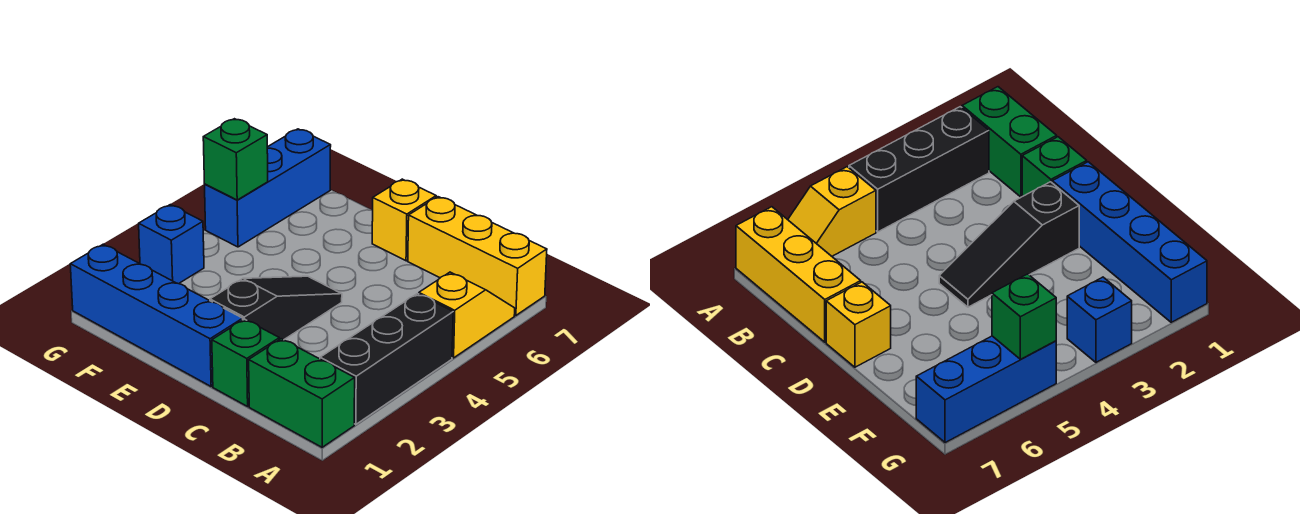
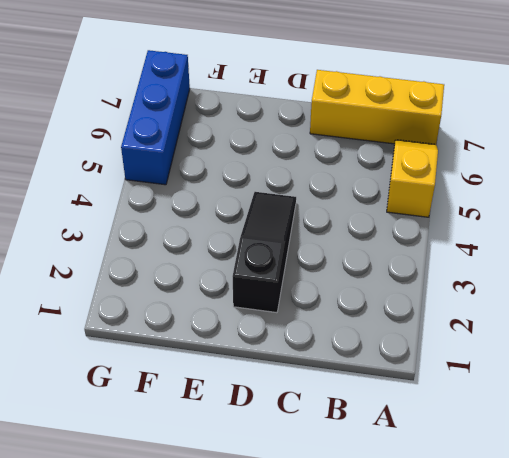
none -> green brick A1:B1 level 1
none -> black brick A2:A4 level 1

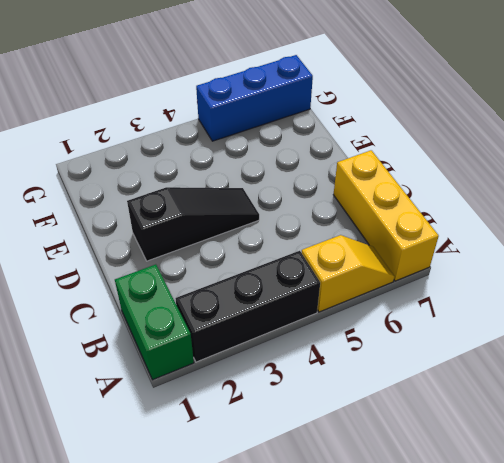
none -> green brick C1 level 1
none -> blue brick D1:G1 level 1

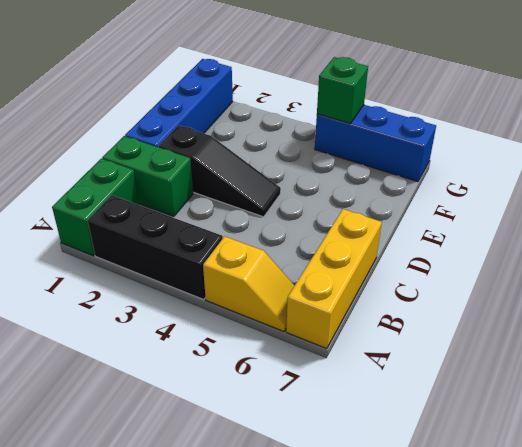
green brick C1:C2 level 1 -> green brick C1 level 1
none -> yellow brick D7 level 1
none -> blue brick G3 level 1

